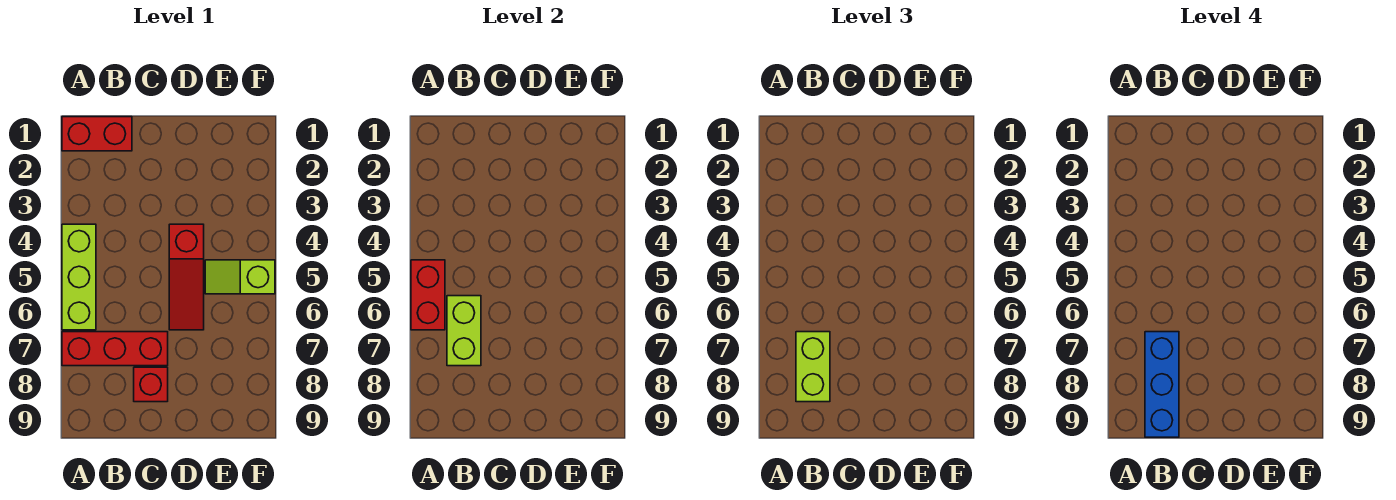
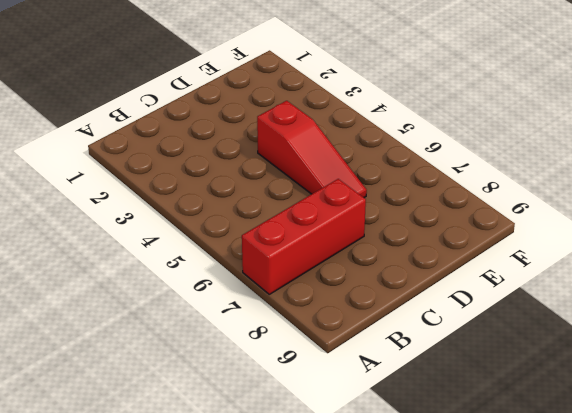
none -> red brick A1:B1 level 1
none -> lime brick A4:A6 level 1

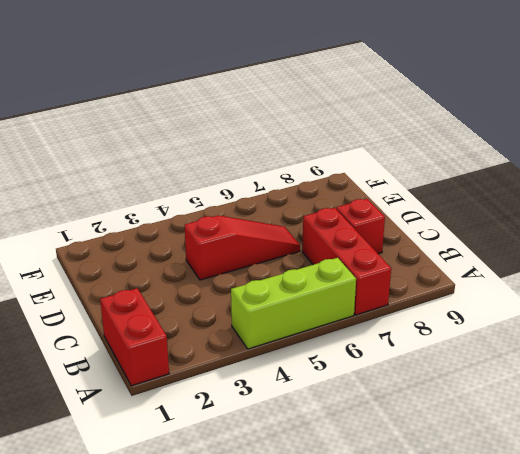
none -> lime slope E5:F5 level 1 top F
none -> red brick A5:A6 level 2

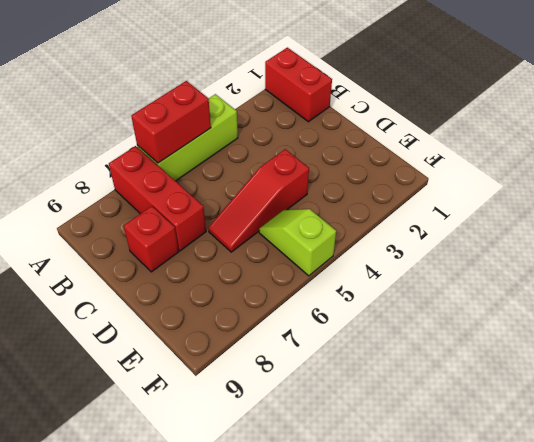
none -> lime brick B6:B7 level 2
none -> lime brick B7:B8 level 3

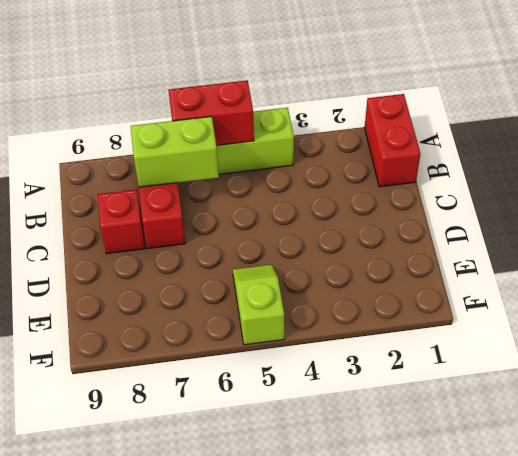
none -> red slope D4:D6 level 1 top 4
none -> lime brick B7:B8 level 3

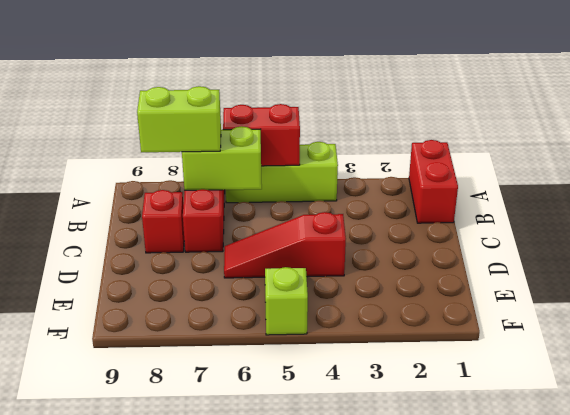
none -> blue brick B7:B9 level 4

